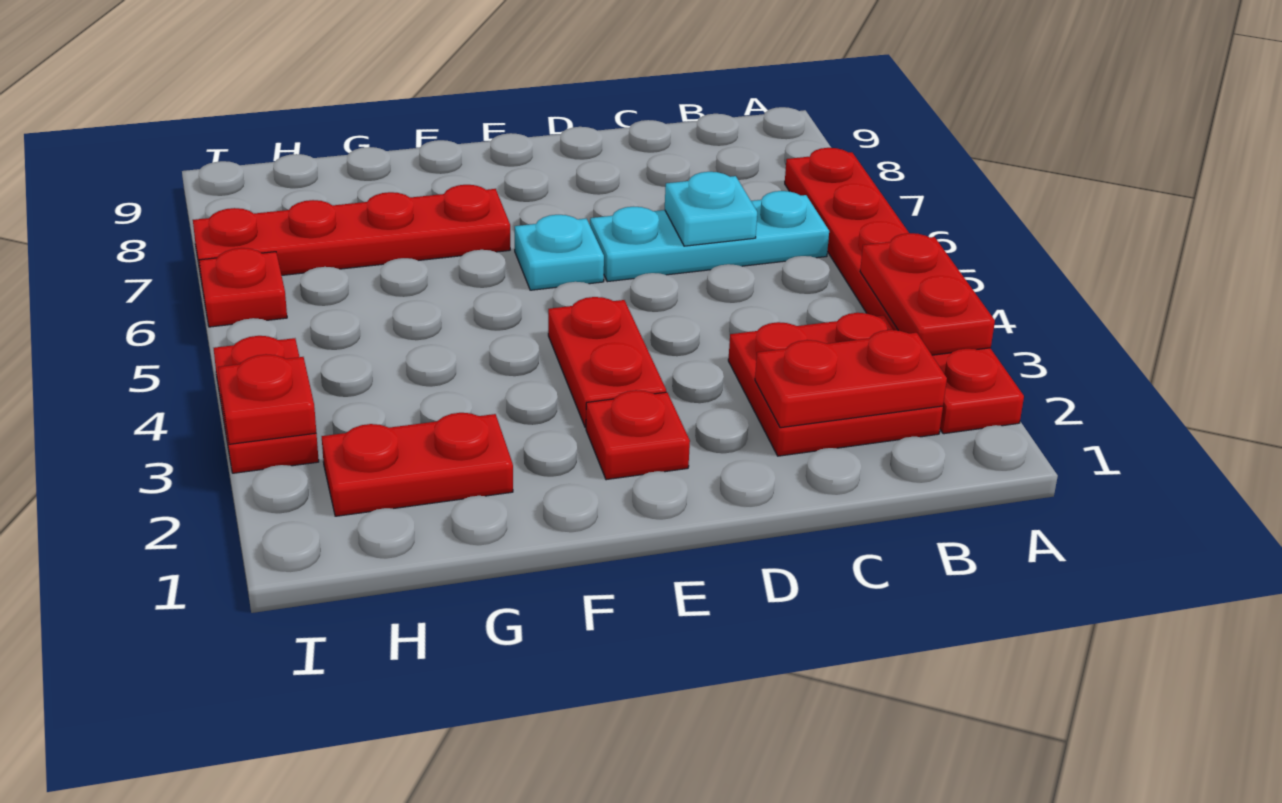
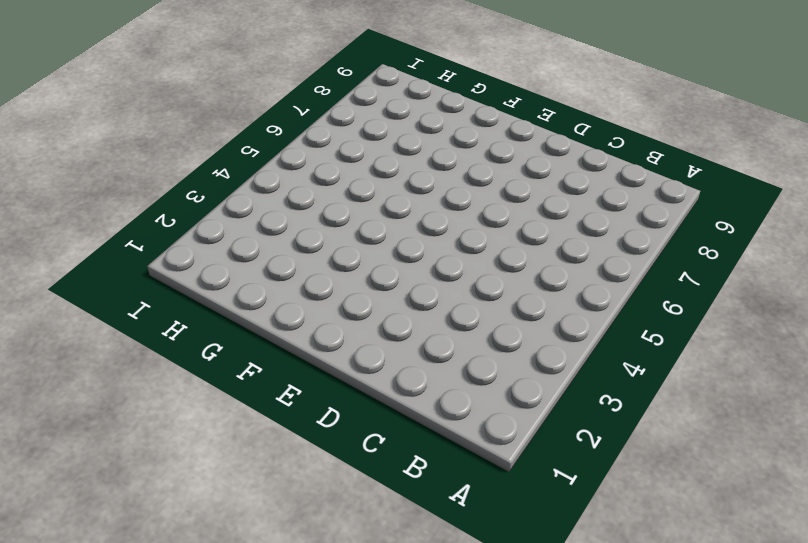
none -> red plate A2:A7 level 1
none -> red plate B2:C3 level 1
none -> cyan plate B6:D6 level 1

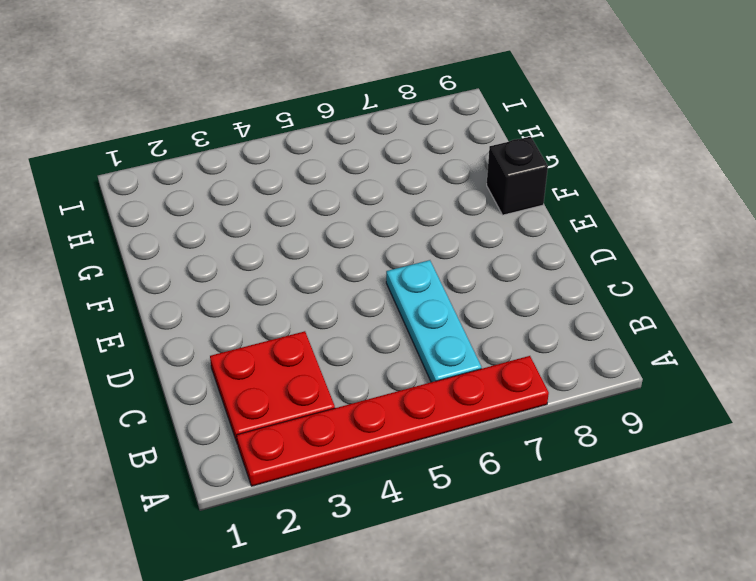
black brick F9 level 1 -> none
none -> red plate E2 level 1
none -> red plate E3:E4 level 1
none -> cyan plate E6 level 1

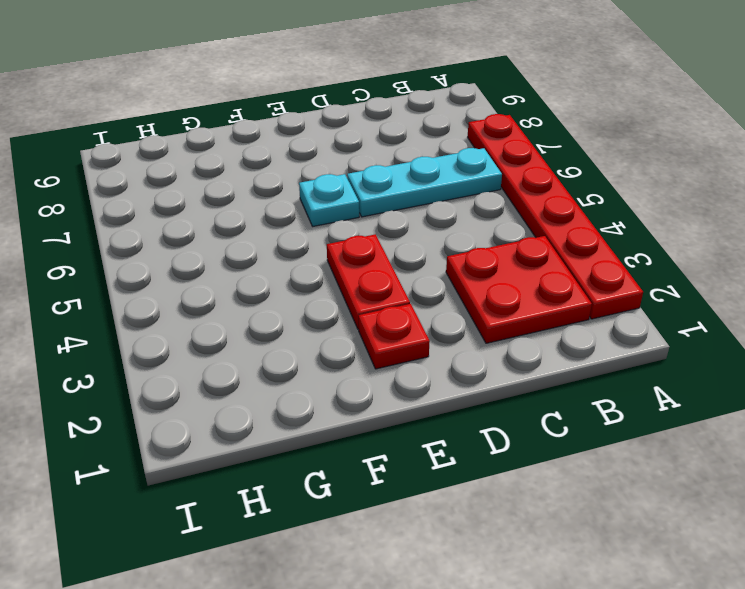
none -> red plate F7:I7 level 1
none -> red plate G2:H2 level 1
none -> red plate I3:I4 level 1

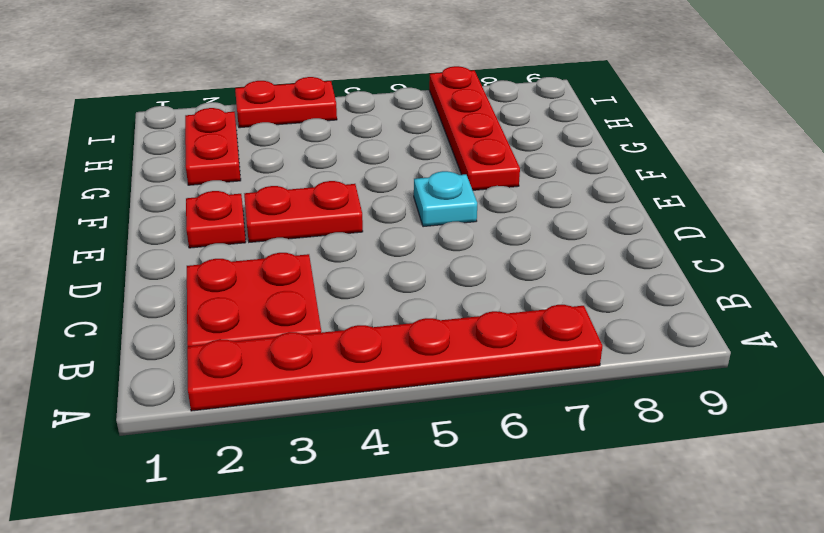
none -> cyan plate B6:D6 level 1
none -> red plate I6 level 1
none -> red plate A3:A4 level 2

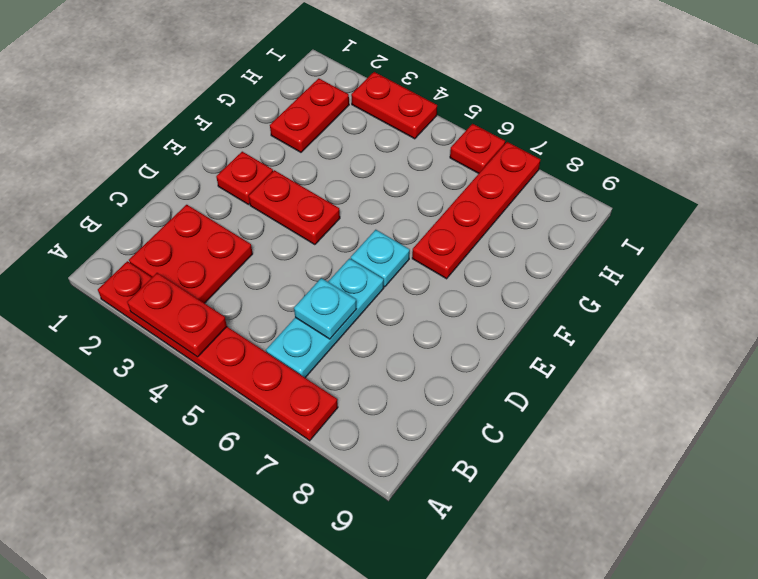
none -> red plate B2:C2 level 2
none -> red plate I3 level 2

